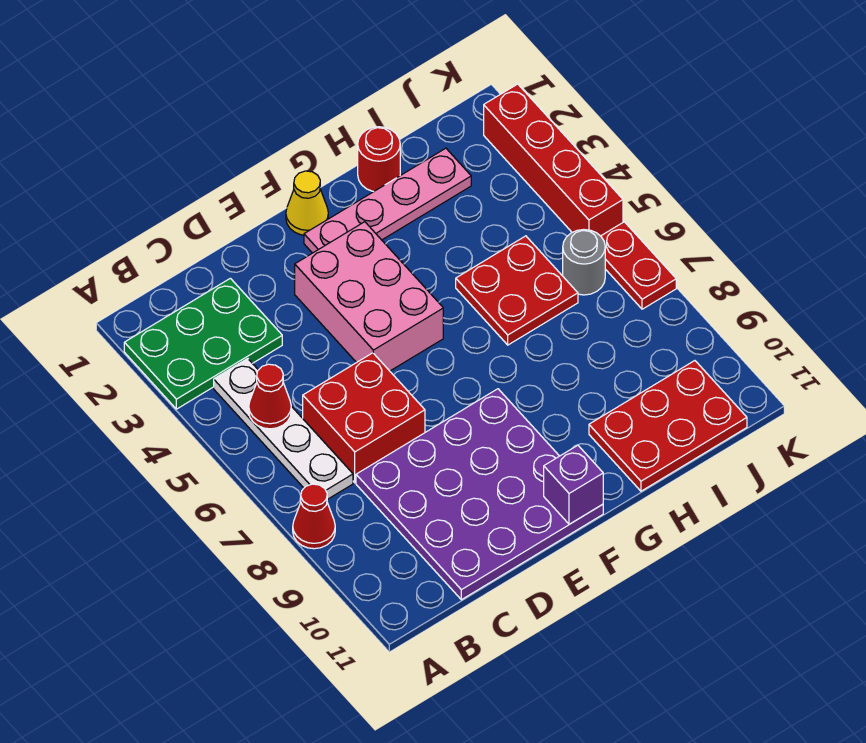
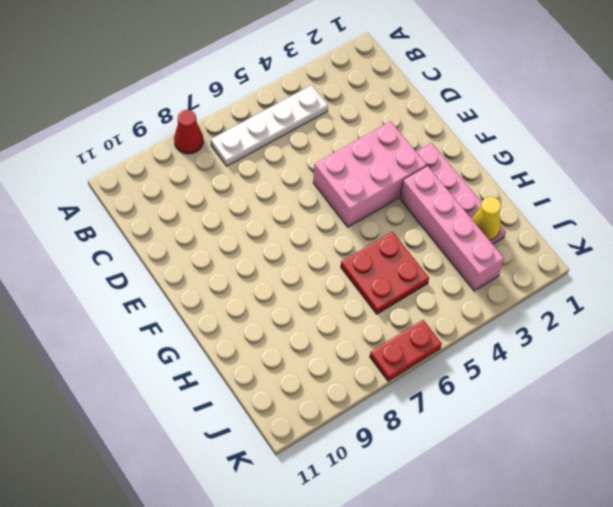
pink brick G3:J3 level 1 -> none
yellow cone I2 level 2 -> yellow cone F1 level 1
none -> green plate A2:C3 level 1
none -> red brick C6:D7 level 1
none -> purple plate C8:F11 level 1

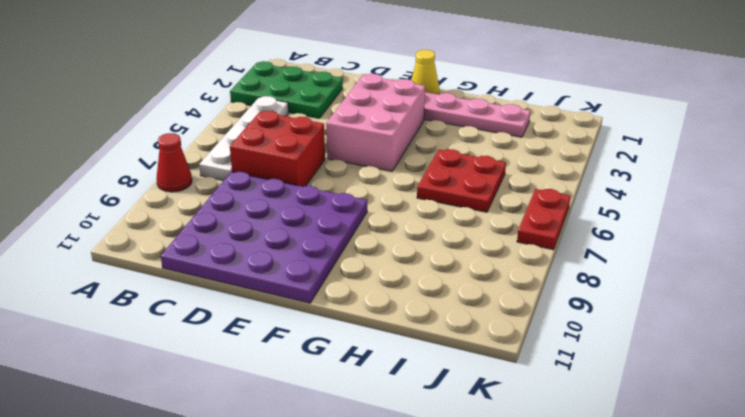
none -> red round brick H1 level 1
none -> red plate H10:J11 level 1
none -> grey round brick J6 level 1

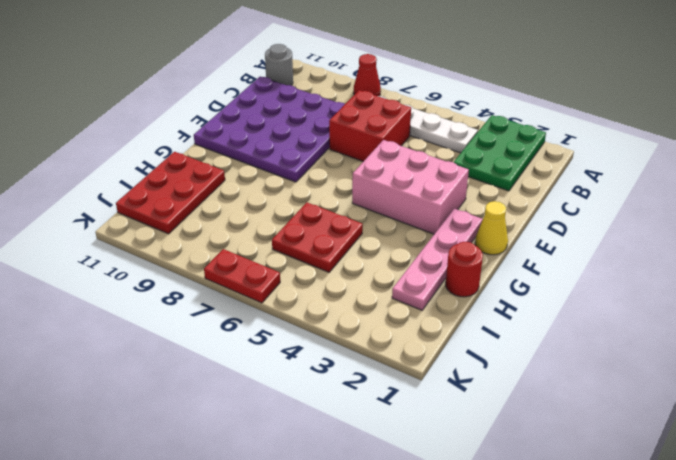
grey round brick B11 level 1 -> grey round brick J6 level 1
none -> red brick K2:K5 level 1
none -> red cone B5 level 2
none -> purple brick F11 level 2

